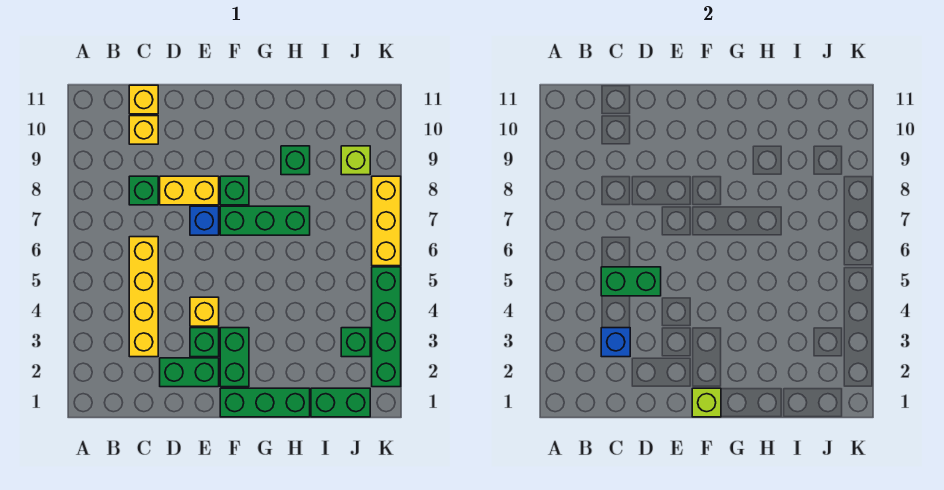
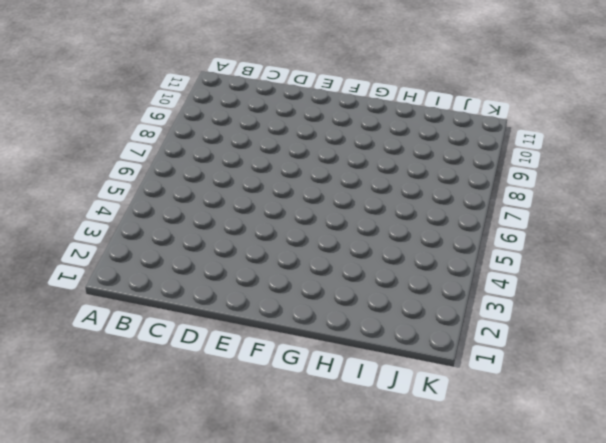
none -> yellow brick C3:C6 level 1
none -> green brick C8 level 1
none -> yellow brick C10 level 1

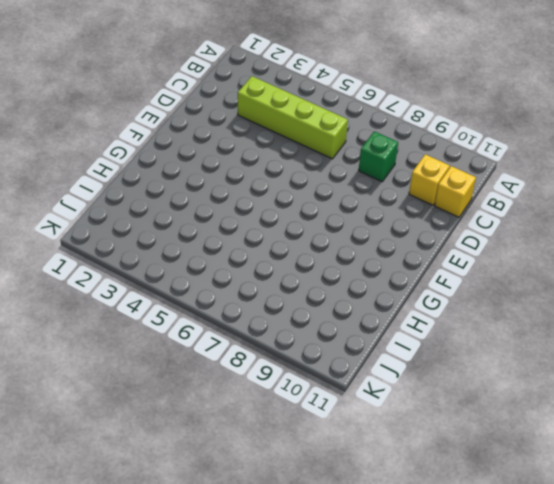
lime brick C3:C6 level 1 -> yellow brick C3:C6 level 1
none -> green brick D2:E2 level 1
none -> yellow brick D8:E8 level 1
none -> green brick E3 level 1

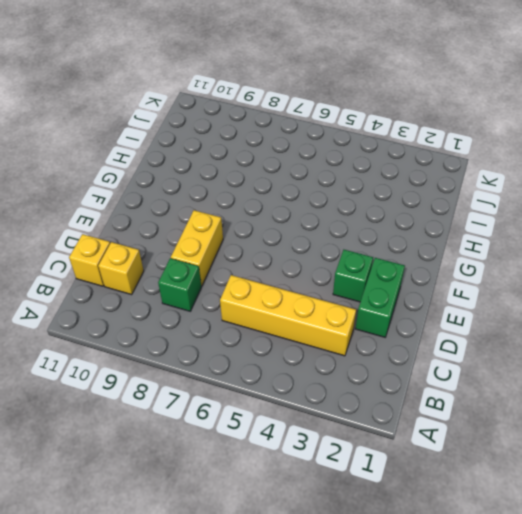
none -> yellow brick E4 level 1
none -> blue brick E7 level 1
none -> green brick F1:H1 level 1

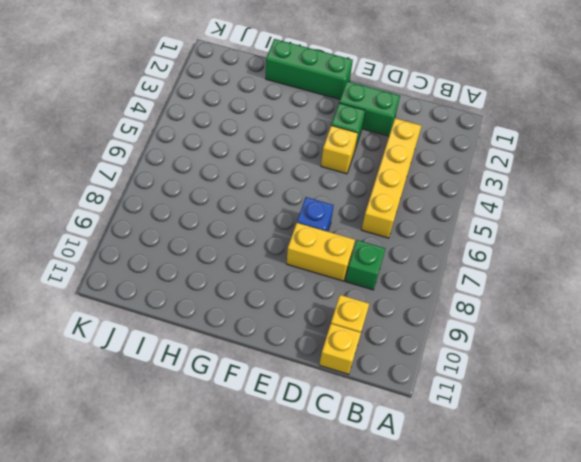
none -> green brick F2:F3 level 1
none -> green brick F7:H7 level 1
none -> green brick F8 level 1

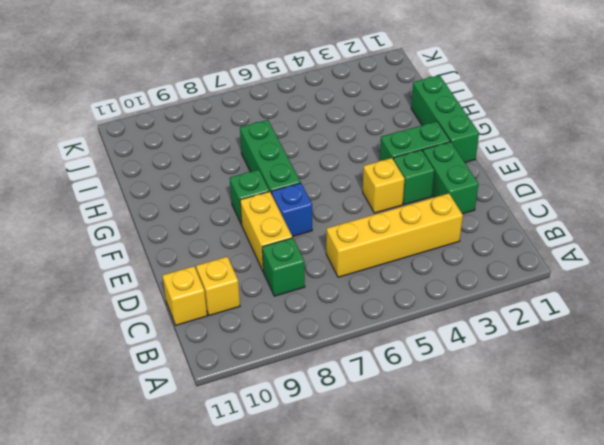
none -> green brick H9 level 1
none -> green brick I1:J1 level 1
none -> green brick J3 level 1

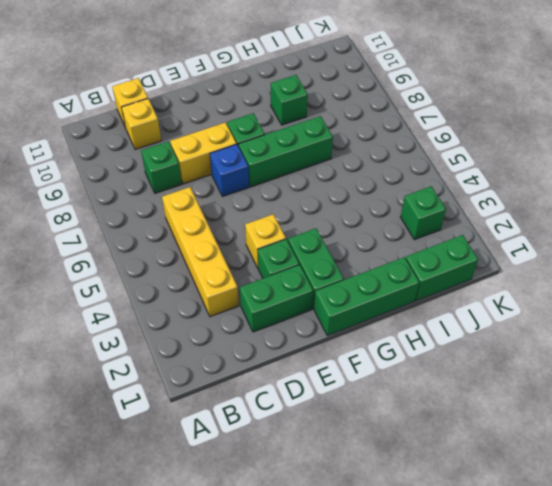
none -> lime brick J9 level 1
none -> green brick K2:K5 level 1
none -> yellow brick K6:K8 level 1

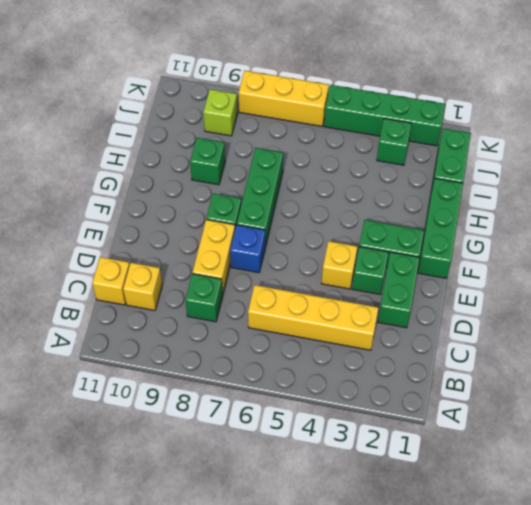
none -> blue brick C3 level 2
none -> green brick C5:D5 level 2
none -> lime brick F1 level 2

